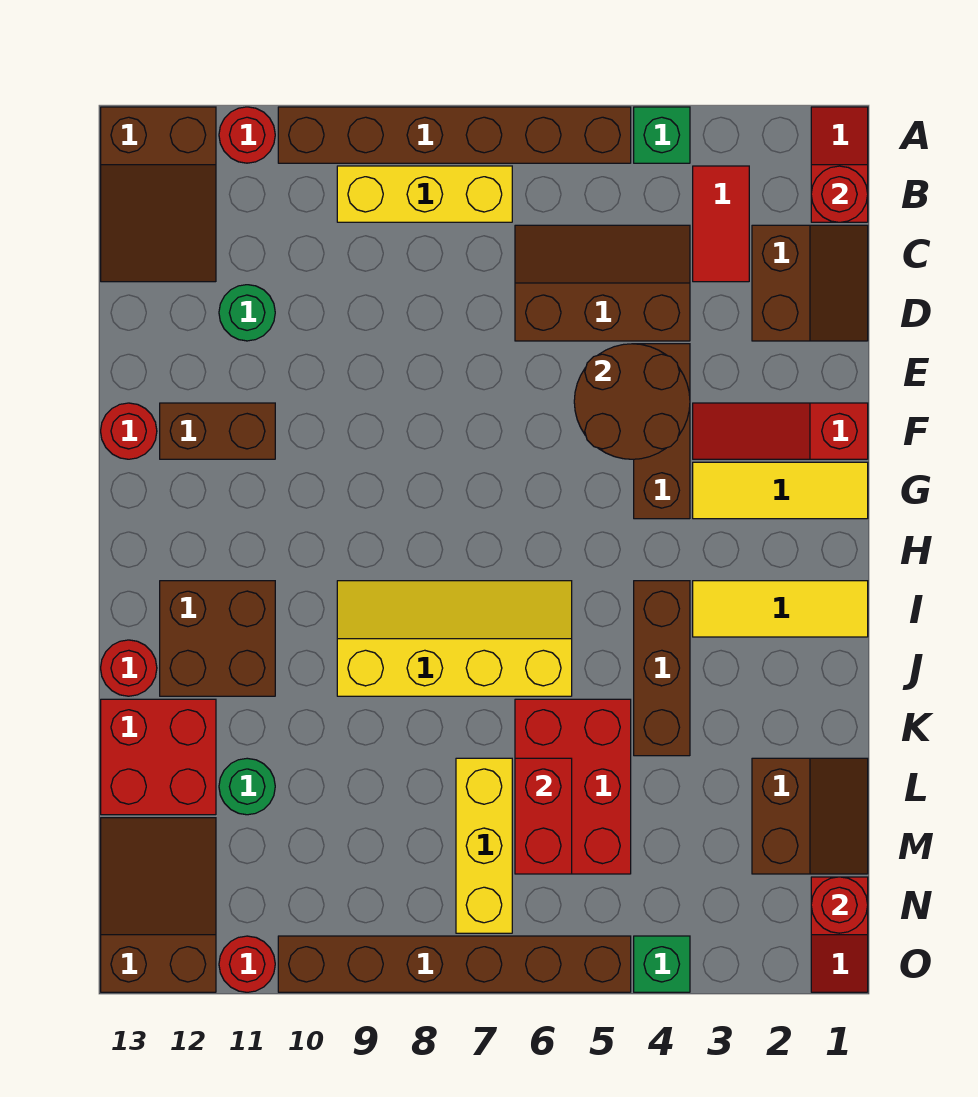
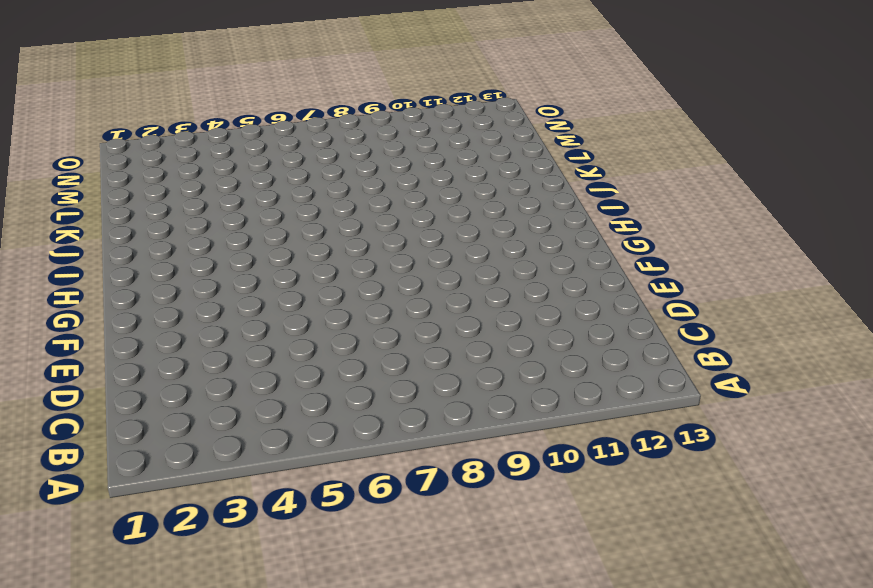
none -> red slope A1:B1 level 1 top B
none -> green brick A4 level 1
none -> brown brick A5:A10 level 1
none -> red round brick A11 level 1

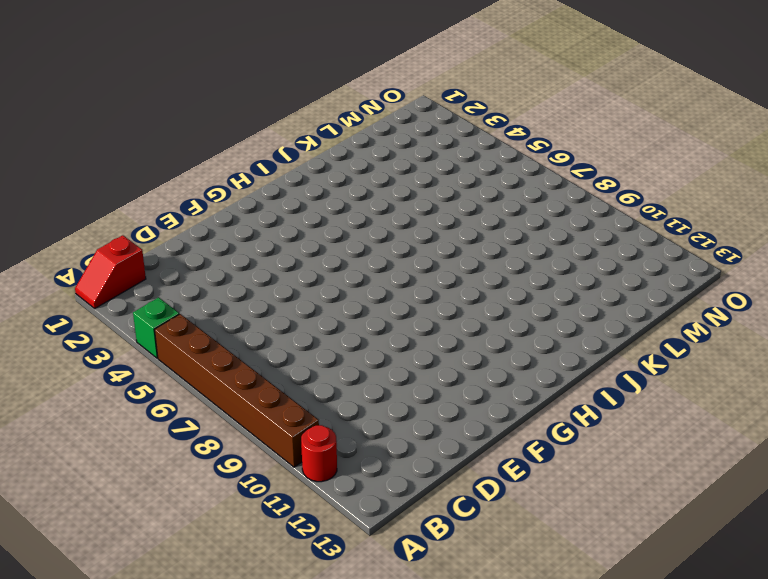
none -> brown slope A12:C13 level 1 top A
none -> red tile B3:C3 level 1
none -> yellow brick B7:B9 level 1
none -> brown slope C1:D2 level 1 top 2

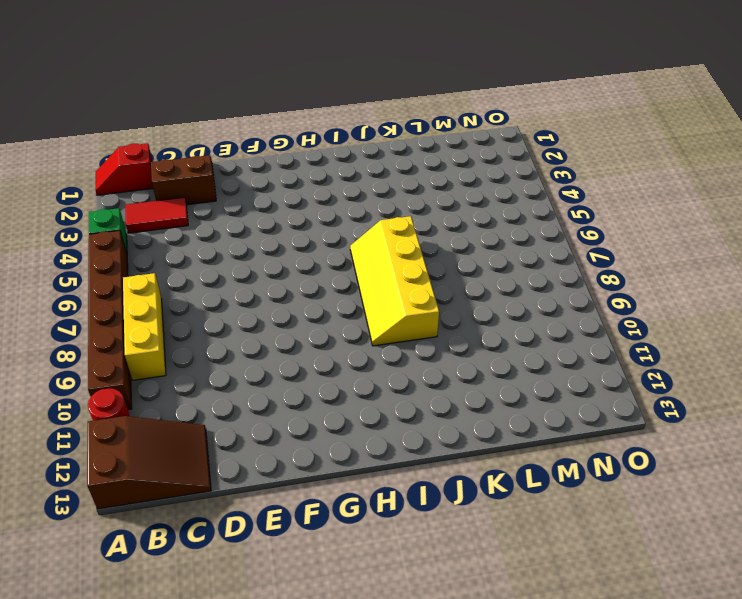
none -> brown slope C4:D6 level 1 top D
none -> green round brick D11 level 1
none -> brown brick E4:G4 level 1
none -> red slope F1:F3 level 1 top 1

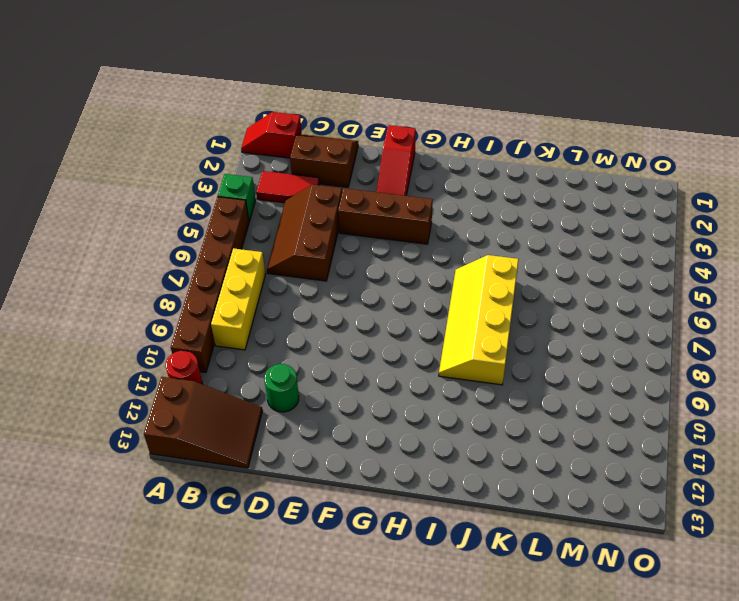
none -> brown brick F11:F12 level 1
none -> red round brick F13 level 1
none -> yellow tile G1:G3 level 1
none -> yellow tile I1:I3 level 1

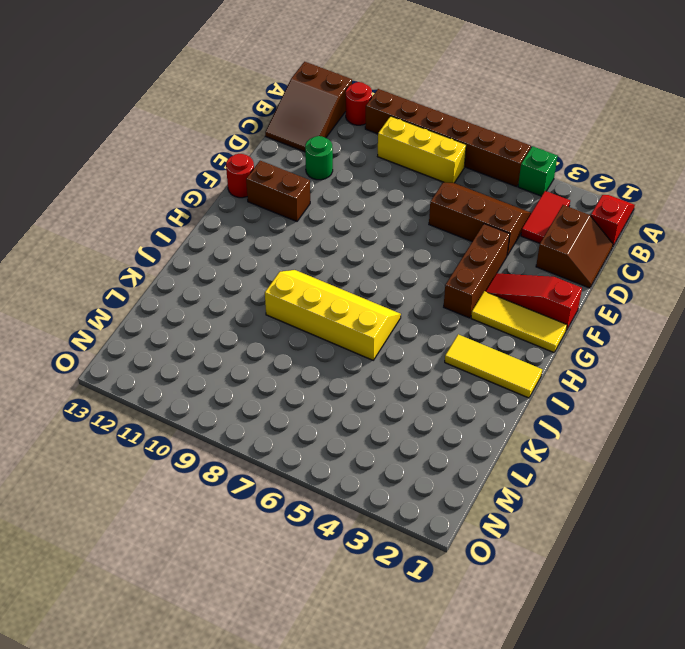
none -> brown brick I4:K4 level 1
none -> brown brick I11:J12 level 1
none -> red round brick J13 level 1
none -> red brick K5:M6 level 1

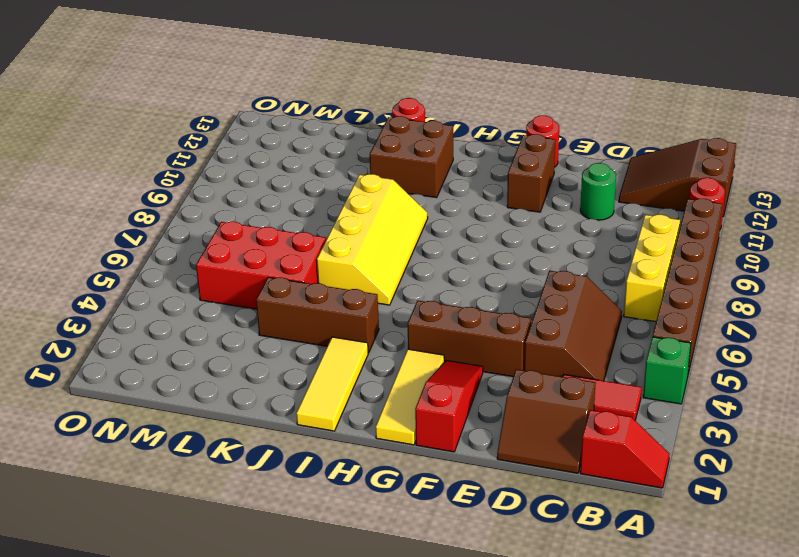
none -> red brick K12:L13 level 1
none -> brown slope L1:M2 level 1 top 2
none -> yellow brick L7:N7 level 1
none -> green round brick L11 level 1

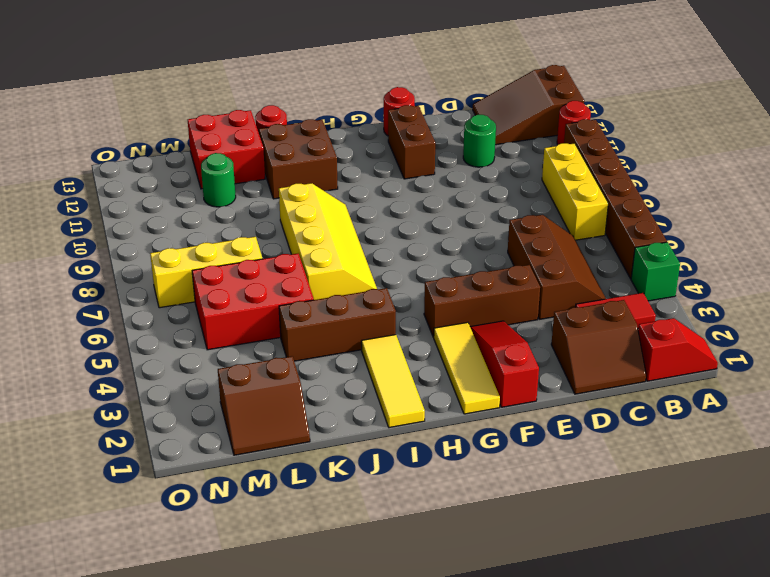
none -> brown slope M12:O13 level 1 top O
none -> red slope N1:O1 level 1 top N
none -> green brick O4 level 1
none -> brown brick O5:O10 level 1

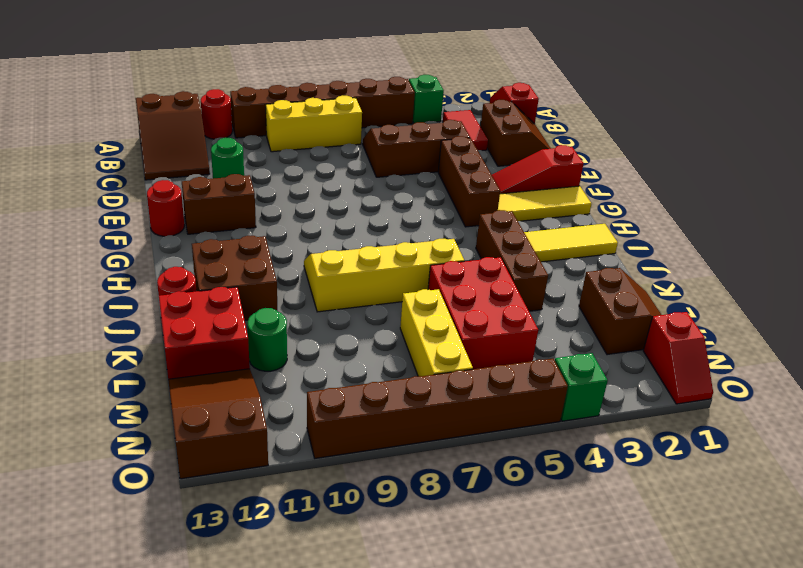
none -> red round brick O11 level 1
none -> red round brick B1 level 2
none -> brown round brick E4:F5 level 2
none -> red brick L6:M6 level 2

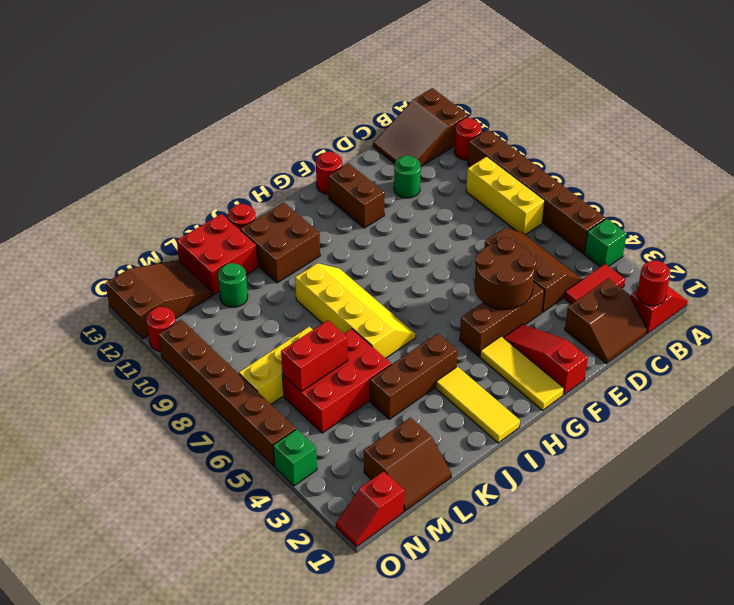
none -> red round brick N1 level 2

